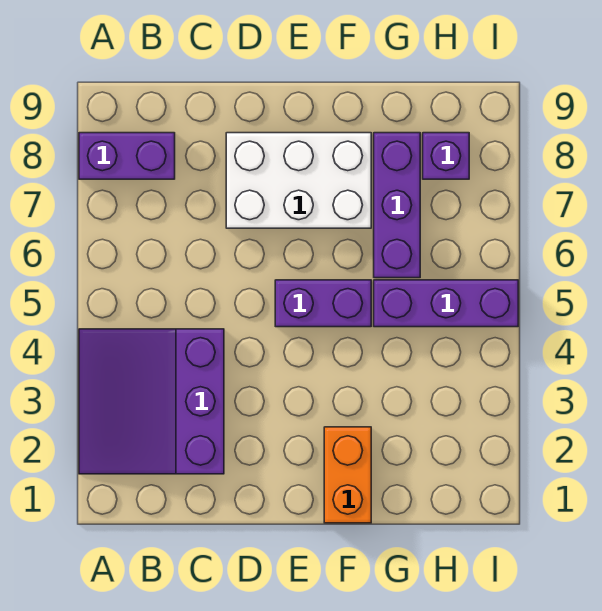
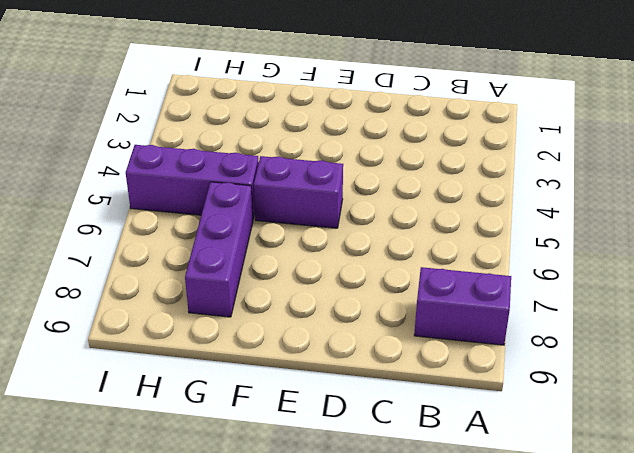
none -> purple slope A2:C4 level 1 top C
none -> white brick D7:F8 level 1

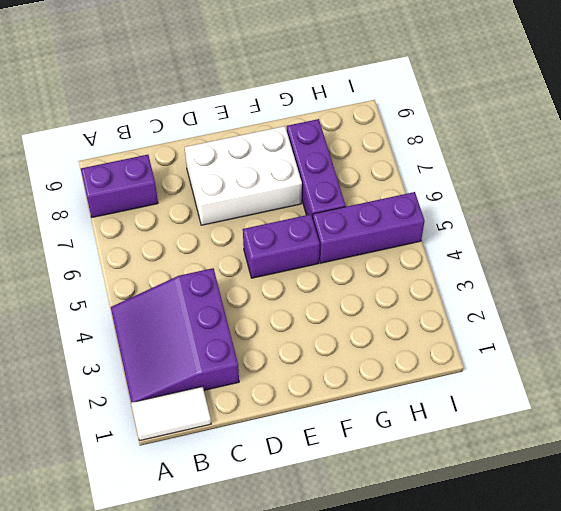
white tile A1:B1 level 1 -> none
none -> orange brick F1:F2 level 1
none -> purple brick H8 level 1

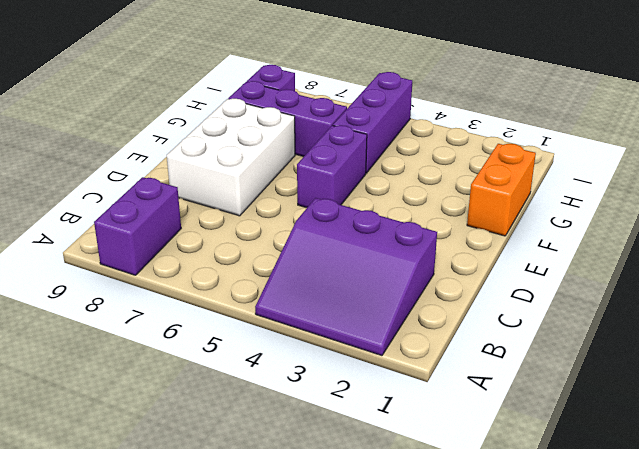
orange brick F1:G1 level 1 -> orange brick F1:F2 level 1

